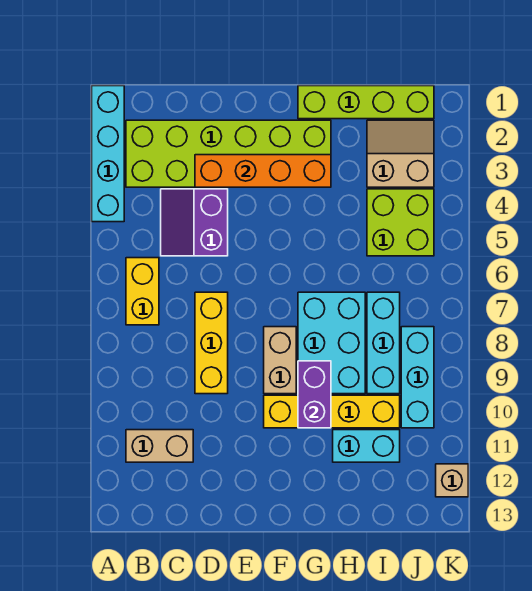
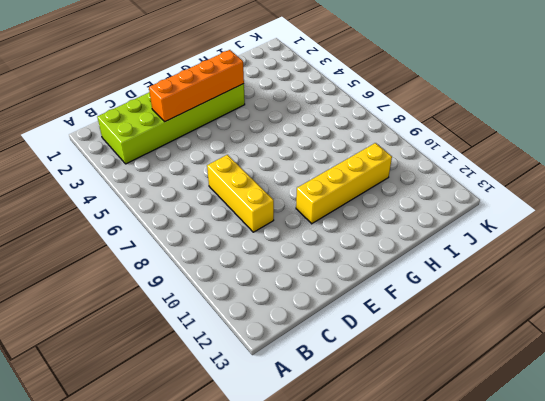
none -> cyan brick A1:A4 level 1
none -> yellow brick B6:B7 level 1
none -> tan brick B11:C11 level 1

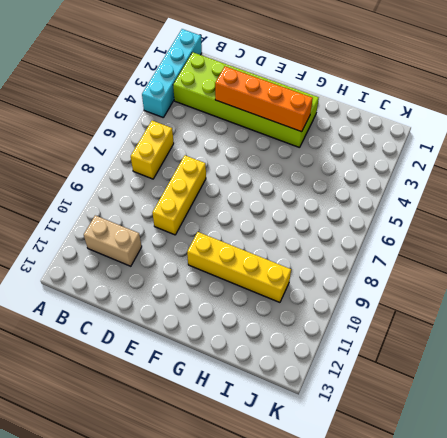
none -> purple slope C4:D5 level 1 top D
none -> tan brick F8:F9 level 1
none -> lime brick G1:J1 level 1

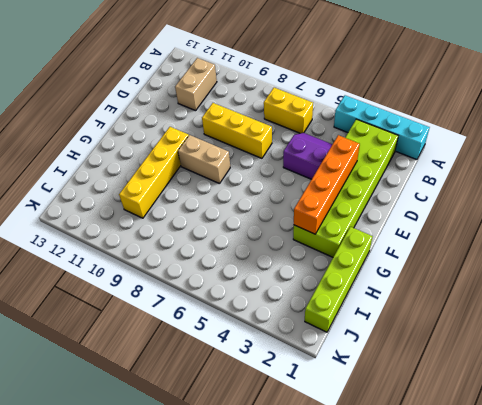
none -> cyan brick G7:H9 level 1
none -> cyan brick H11:I11 level 1
none -> tan slope I2:J3 level 1 top 3

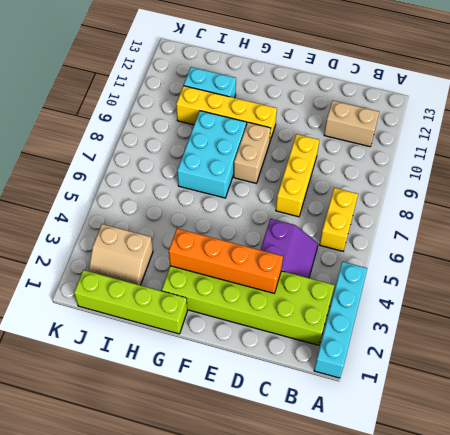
none -> lime brick I4:J5 level 1
none -> cyan brick I7:I9 level 1
none -> cyan brick J8:J10 level 1

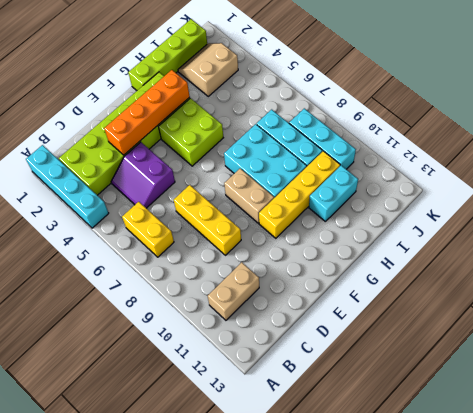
lime brick F4:G5 level 1 -> lime brick I4:J5 level 1
none -> tan brick K12 level 1
none -> purple brick G9:G10 level 2

